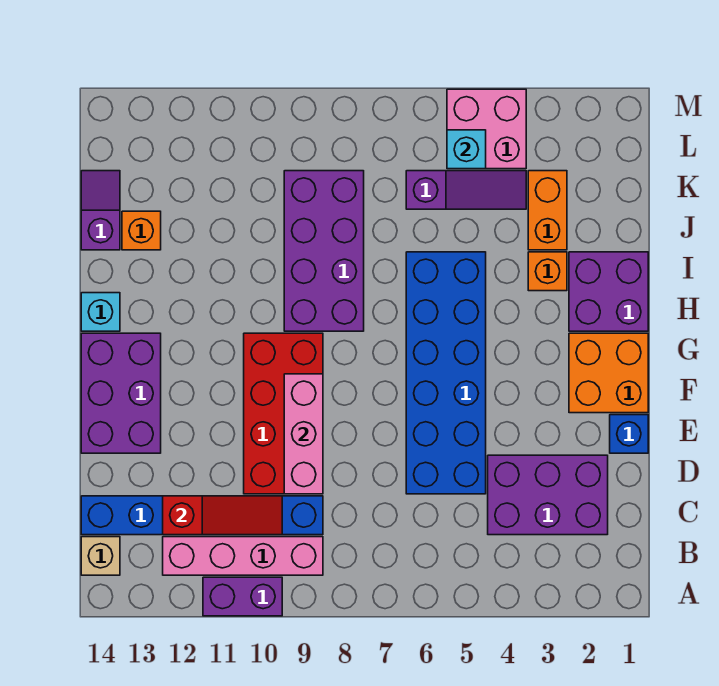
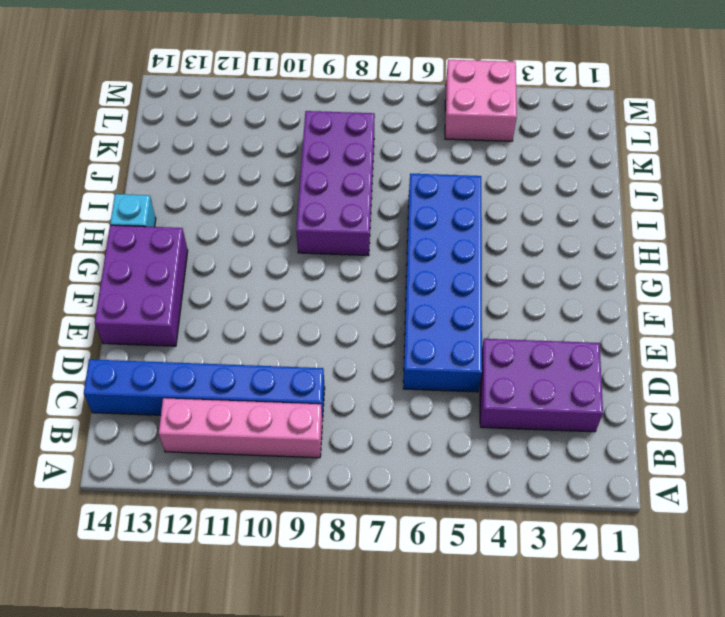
none -> purple brick A10:A11 level 1
none -> tan brick B14 level 1
none -> red brick D9:G10 level 1

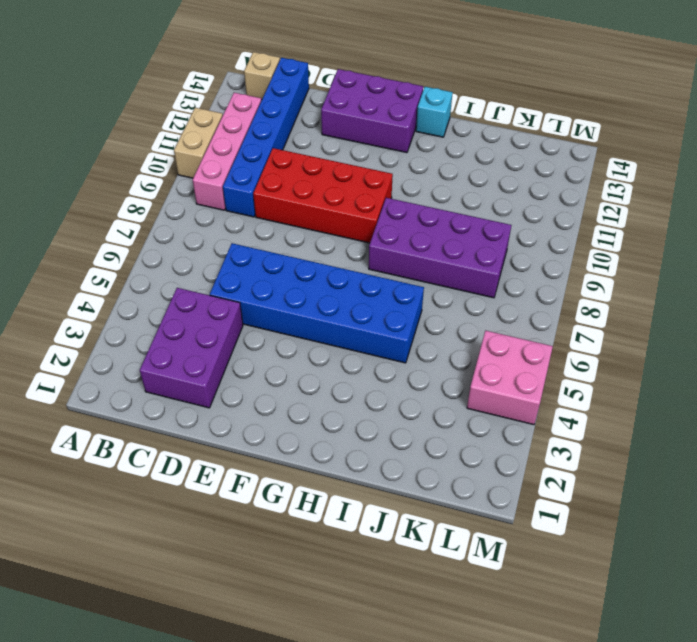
tan brick A10:A11 level 1 -> purple brick A10:A11 level 1
none -> blue brick E1 level 1
none -> orange brick F1:G2 level 1
none -> purple brick H1:I2 level 1

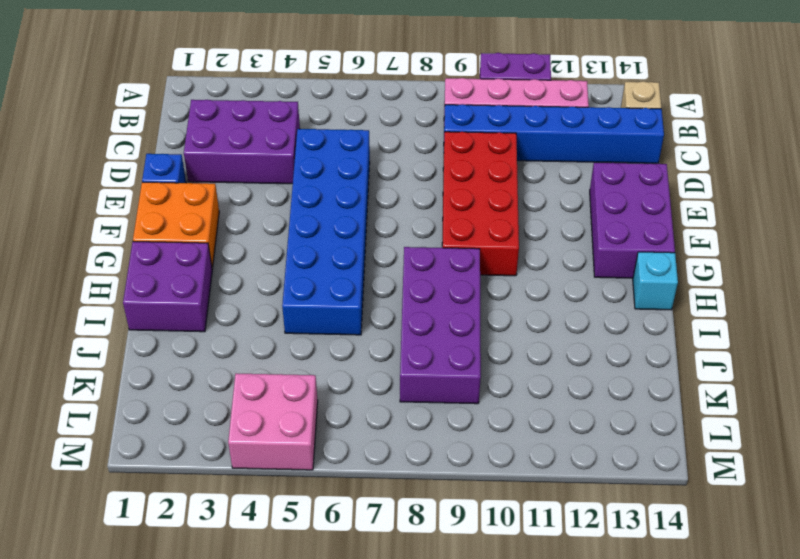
none -> orange brick I3 level 1
none -> orange brick J3:K3 level 1
none -> orange brick J13 level 1

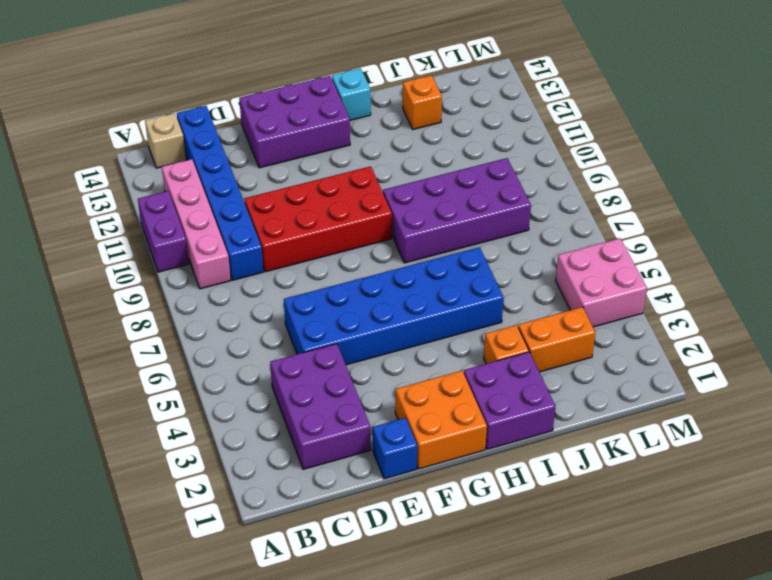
none -> purple slope J14:K14 level 1 top J
none -> purple slope K4:K6 level 1 top 6
none -> red slope C10:C12 level 2 top 12

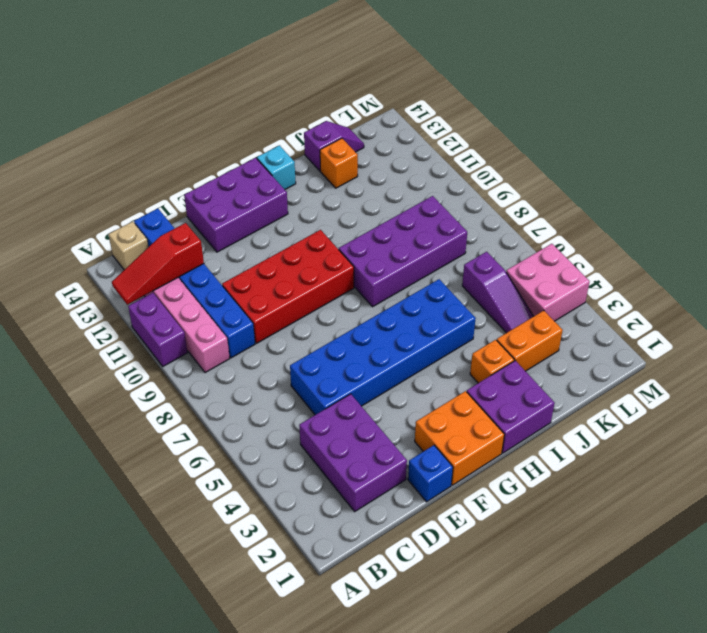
red slope A12:C12 level 2 top C -> red slope C10:C12 level 2 top 12
none -> pink brick D9:F9 level 2
none -> cyan brick L5 level 2

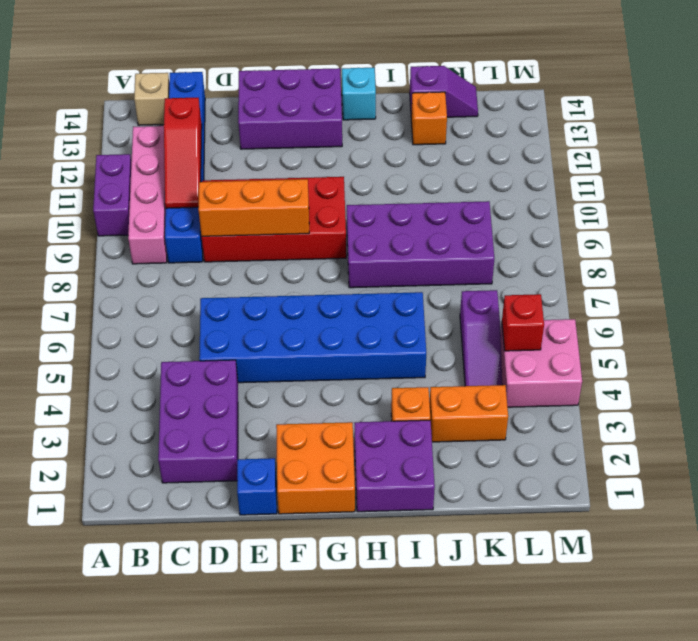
orange brick D9:F9 level 2 -> pink brick D9:F9 level 2
red brick L5 level 2 -> cyan brick L5 level 2

